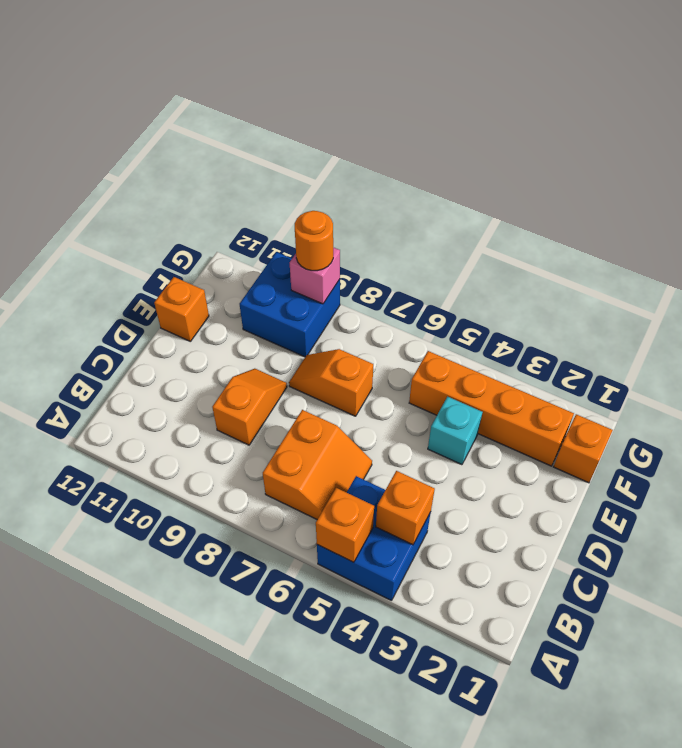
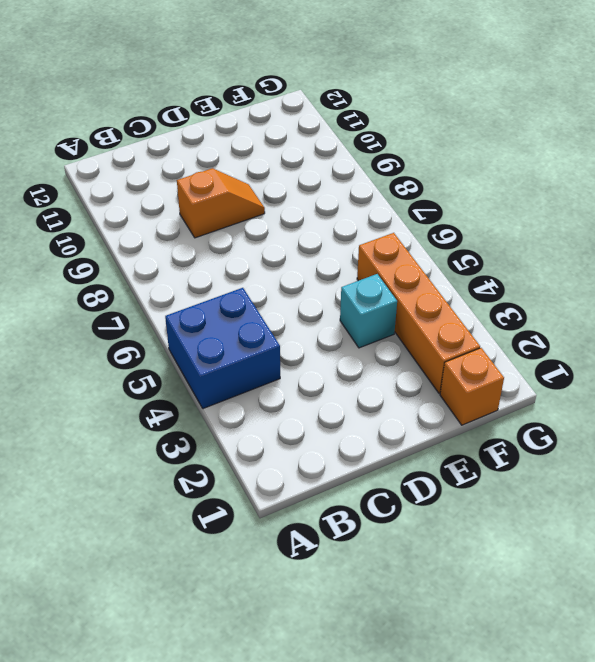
none -> orange slope B6:C7 level 1 top 7
none -> orange slope E7:E8 level 1 top 7
none -> orange brick E12 level 1

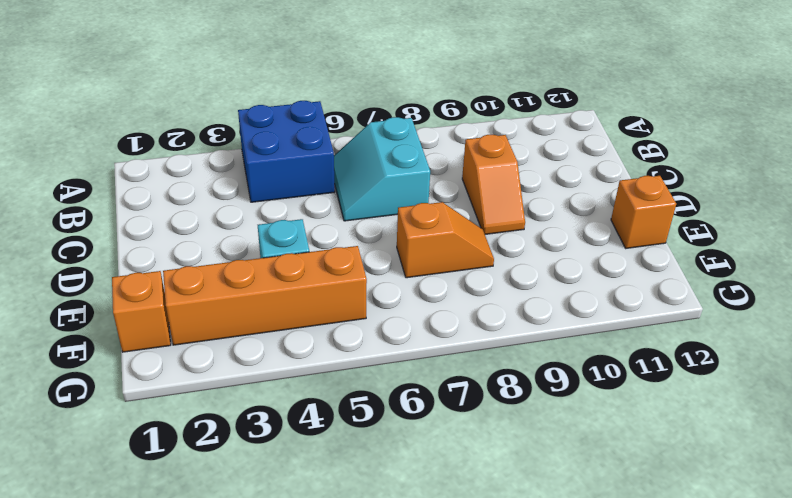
cyan slope B6:C7 level 1 top 7 -> orange slope B6:C7 level 1 top 7
none -> blue brick F9:G10 level 1
none -> orange brick A5 level 2
none -> orange brick B4 level 2

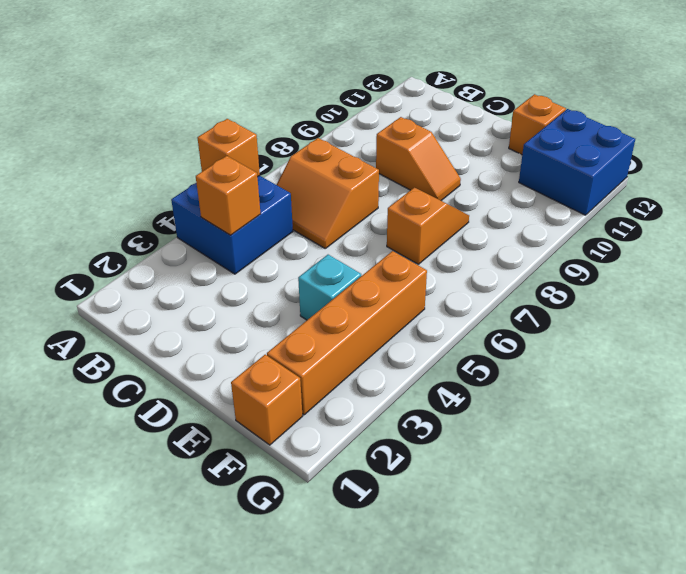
blue brick F11:G12 level 1 -> blue brick F9:G10 level 1
none -> pink brick G9 level 2
none -> orange round brick G9 level 3

